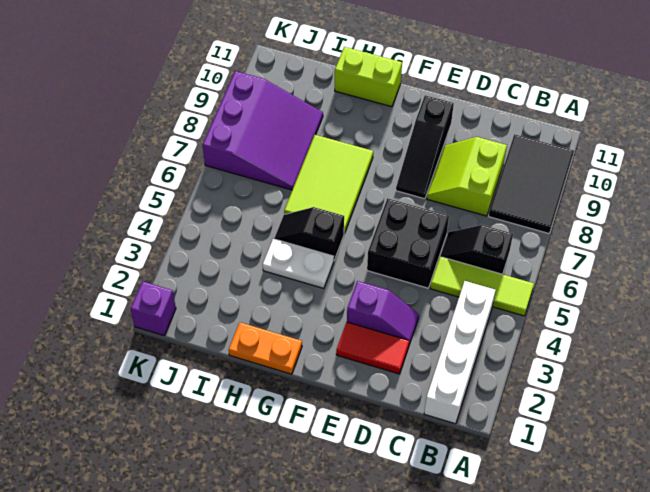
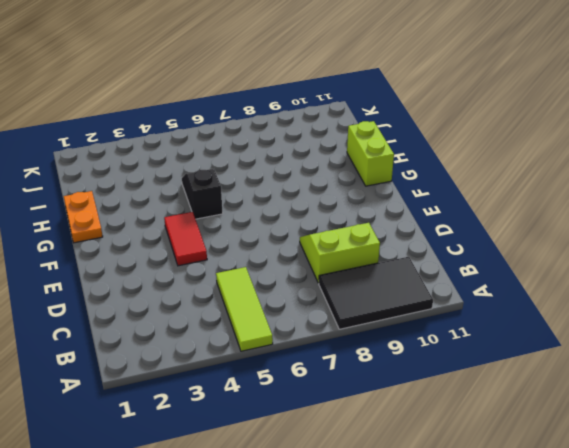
red tile E4:F4 level 1 -> red tile D2:E2 level 1
none -> white brick B1:B4 level 1
none -> black slope B6:C6 level 1 top B
none -> purple slope D3:E3 level 1 top E

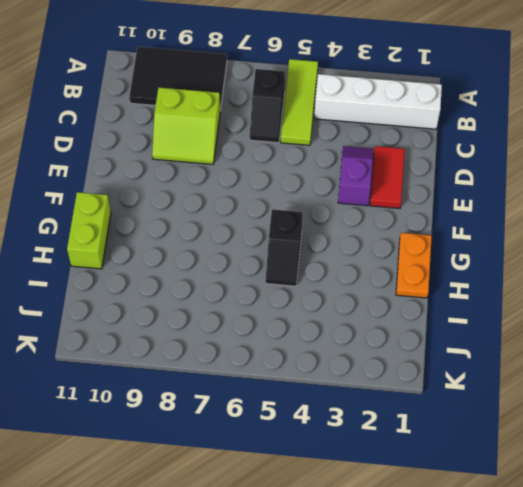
none -> black brick D5:E6 level 1
none -> black slope E8:E10 level 1 top 10
none -> white plate G4:H4 level 1

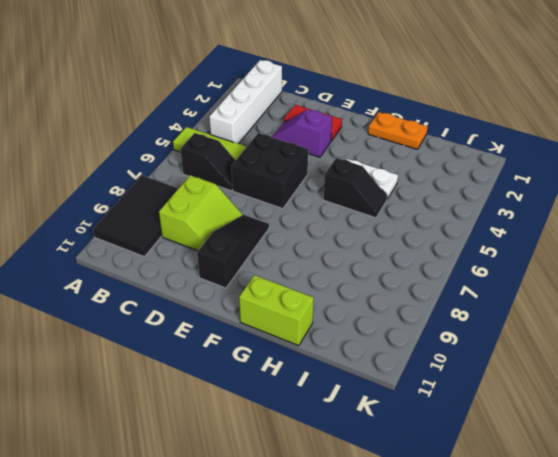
none -> lime tile G6:H8 level 1
none -> purple slope I7:K9 level 1 top K
none -> purple brick K1 level 1

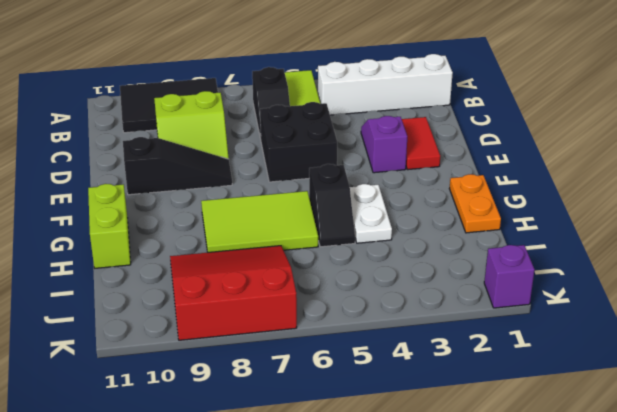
red slope I7:K9 level 1 top K -> purple slope I7:K9 level 1 top K

